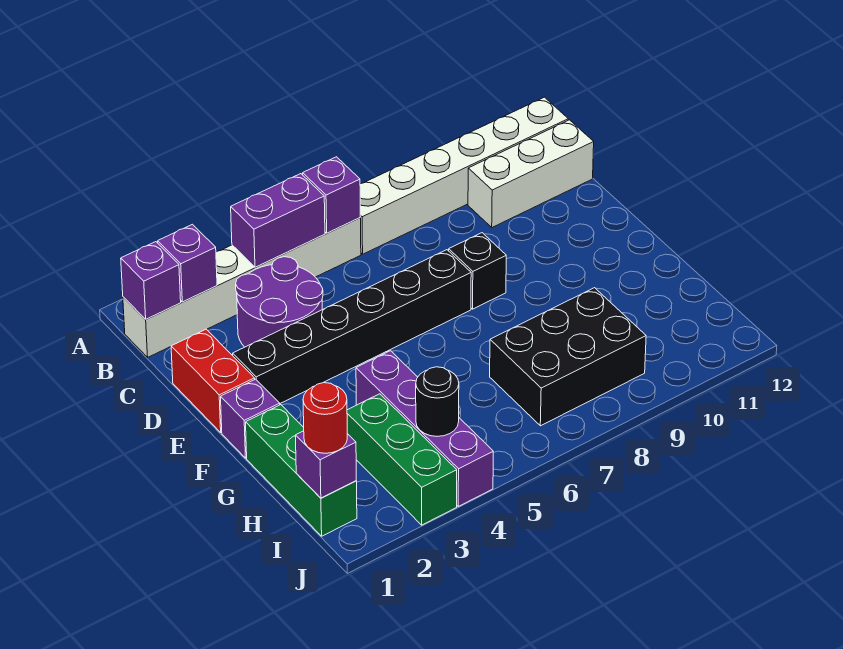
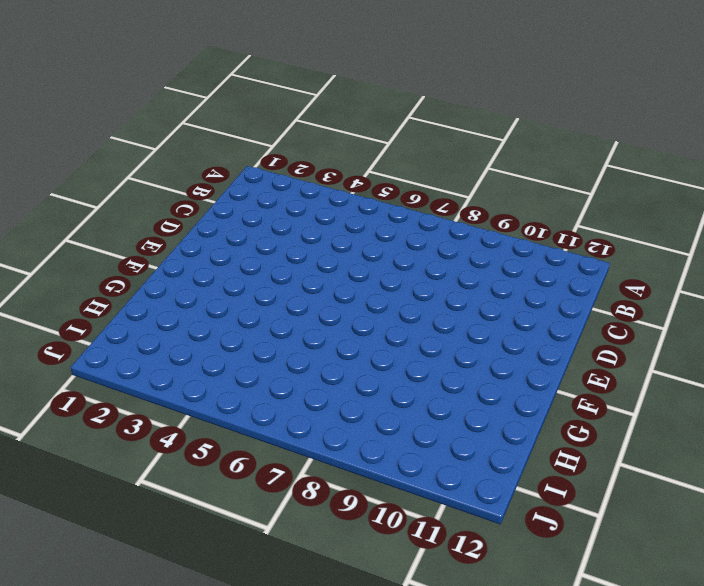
none -> white brick B1:B6 level 1
none -> white brick B7:B12 level 1
none -> purple round brick C3:D4 level 1

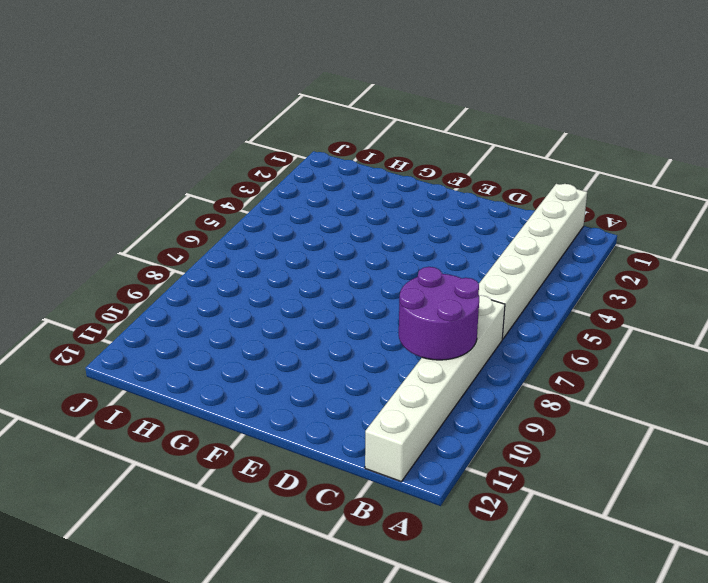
purple round brick B8:C9 level 2 -> purple round brick C3:D4 level 1
none -> white brick C10:C12 level 1
none -> red brick D1:E1 level 1
none -> black brick E2:E7 level 1

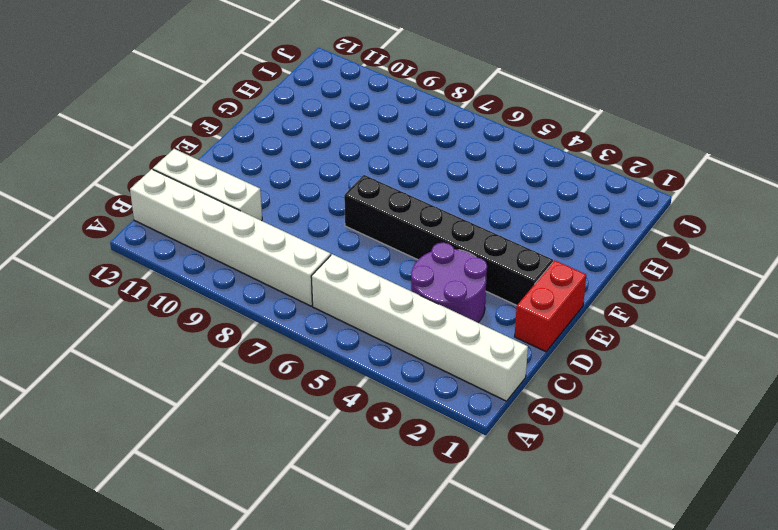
none -> black brick E8 level 1
none -> purple brick F1 level 1
none -> green brick G1:I1 level 1

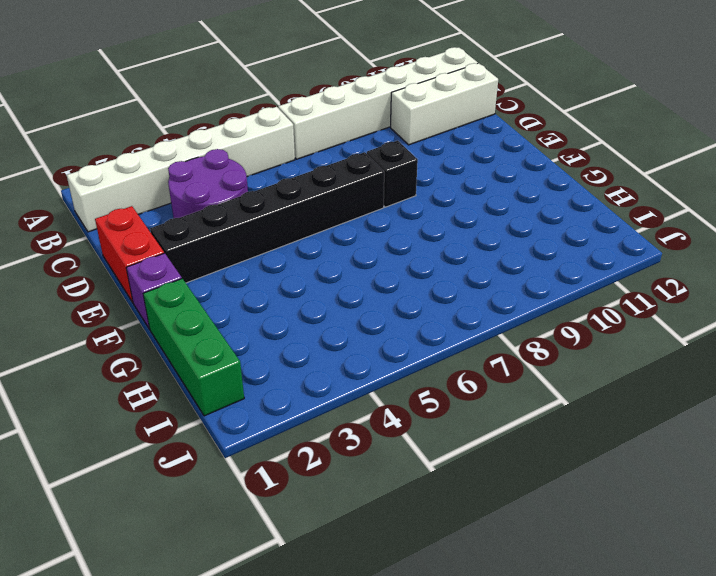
none -> purple brick G4:J4 level 1
none -> green brick H3:J3 level 1
none -> black brick H7:I9 level 1

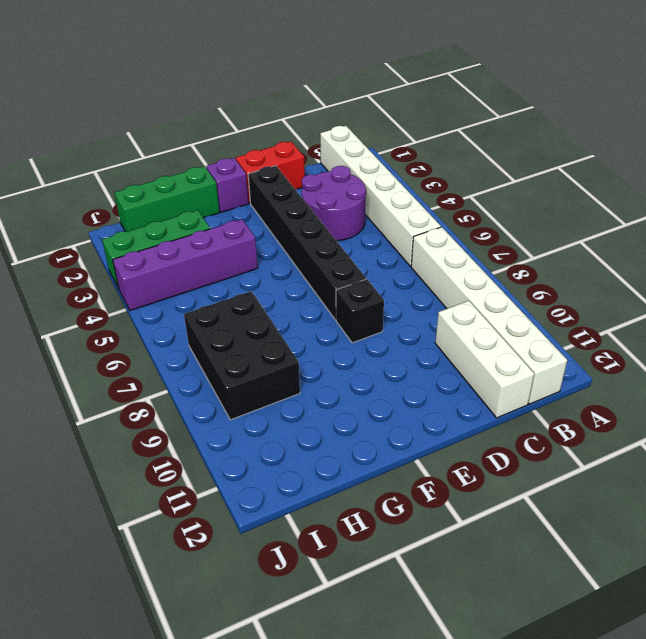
none -> purple brick B1 level 2
none -> purple brick B2 level 2
none -> purple brick B4:B5 level 2

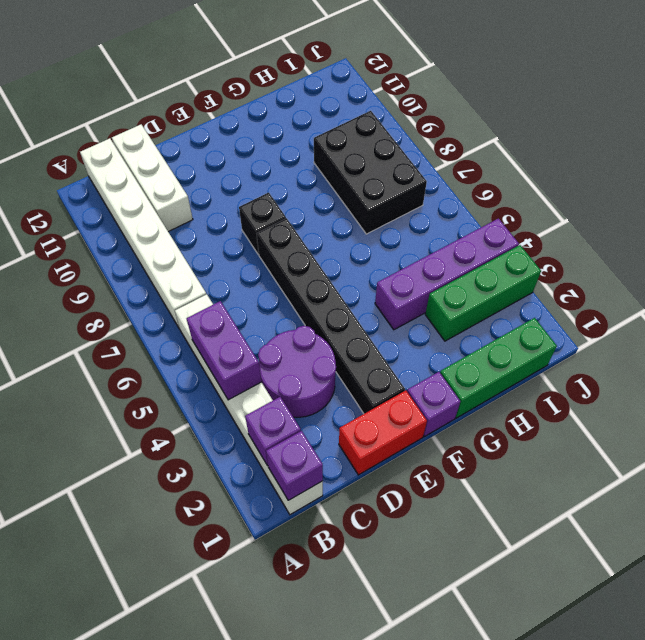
none -> purple brick B6 level 2
none -> purple brick I1 level 2
none -> black round brick I4 level 2

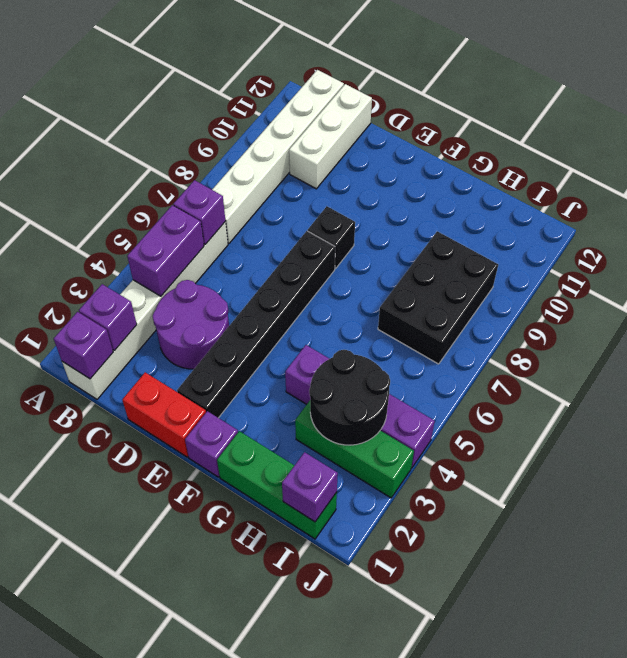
black round brick H3:I4 level 2 -> black round brick I4 level 2
none -> red round brick I1 level 3

